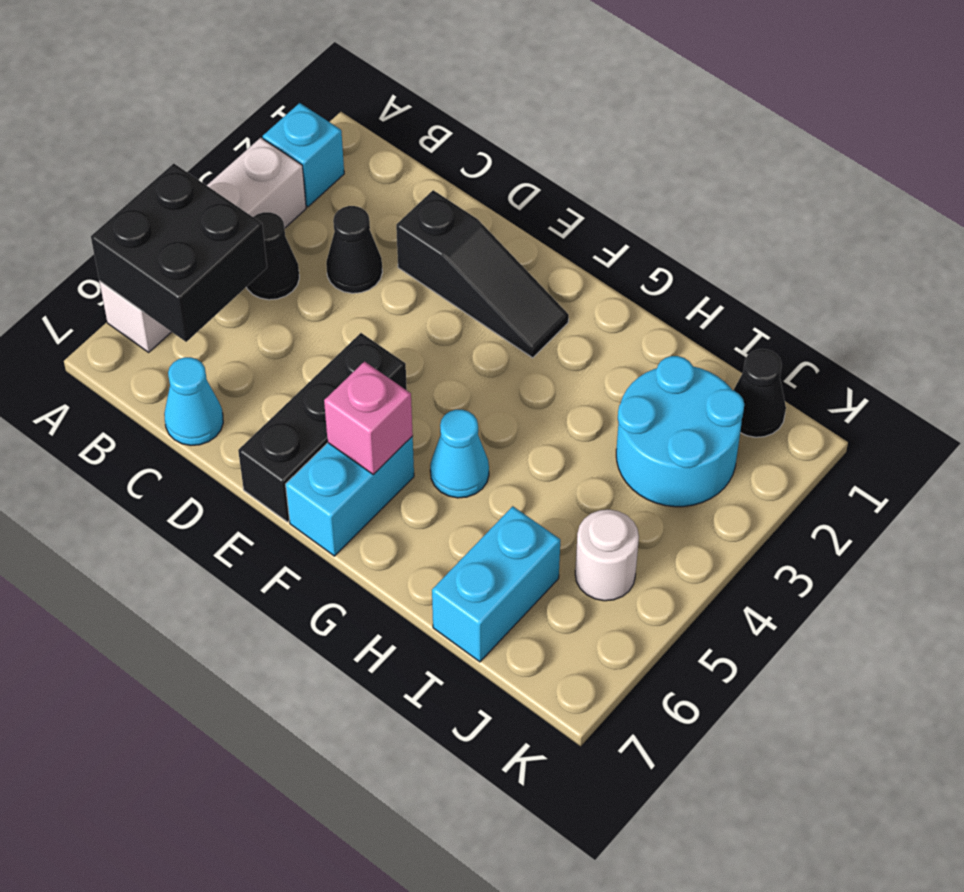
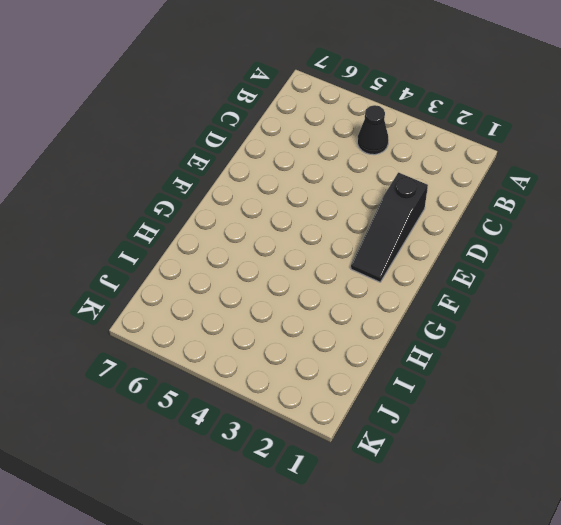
none -> cyan brick A2 level 1
none -> white brick A3:A6 level 1
none -> black cone C3 level 1

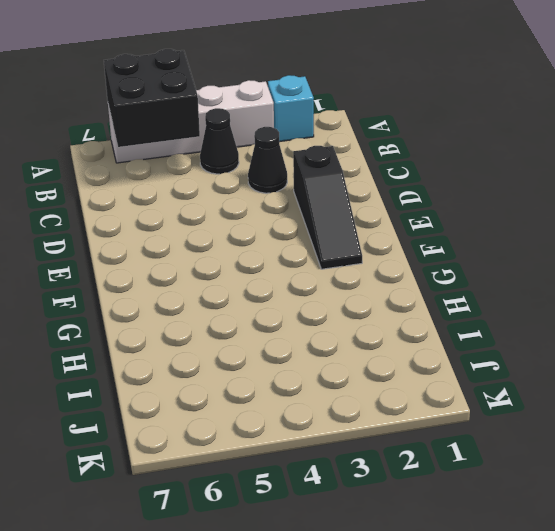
none -> cyan cone C7 level 1
none -> black brick E5:E7 level 1
none -> cyan brick F6:F7 level 1

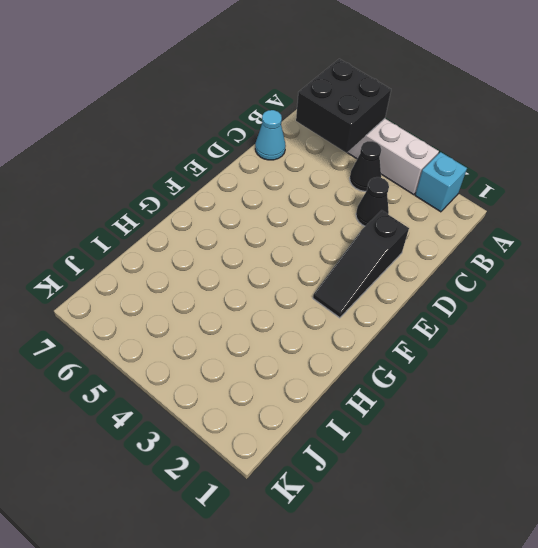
none -> black brick E5:E7 level 1
none -> cyan brick F6:F7 level 1
none -> cyan cone G5 level 1

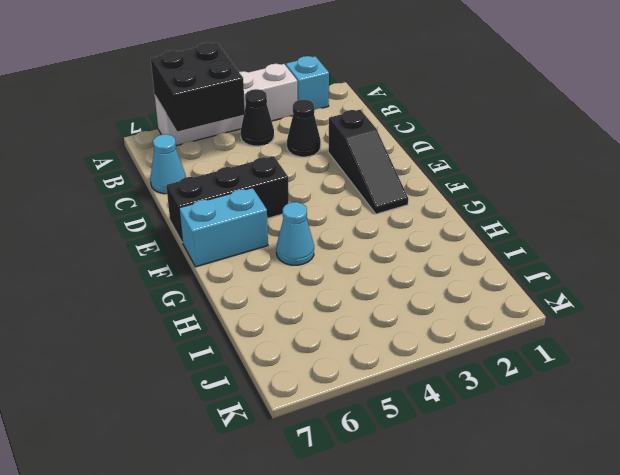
none -> cyan round brick I2:J3 level 1
none -> cyan brick I6:I7 level 1
none -> black cone J1 level 1

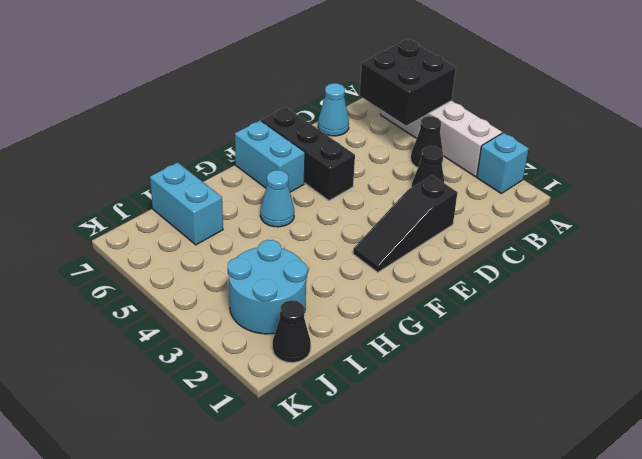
none -> white round brick J5 level 1
none -> pink brick F6 level 2

